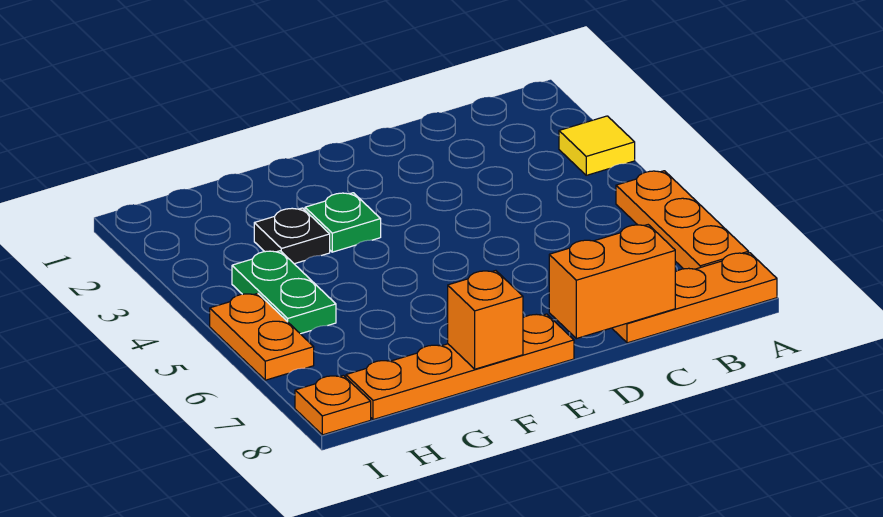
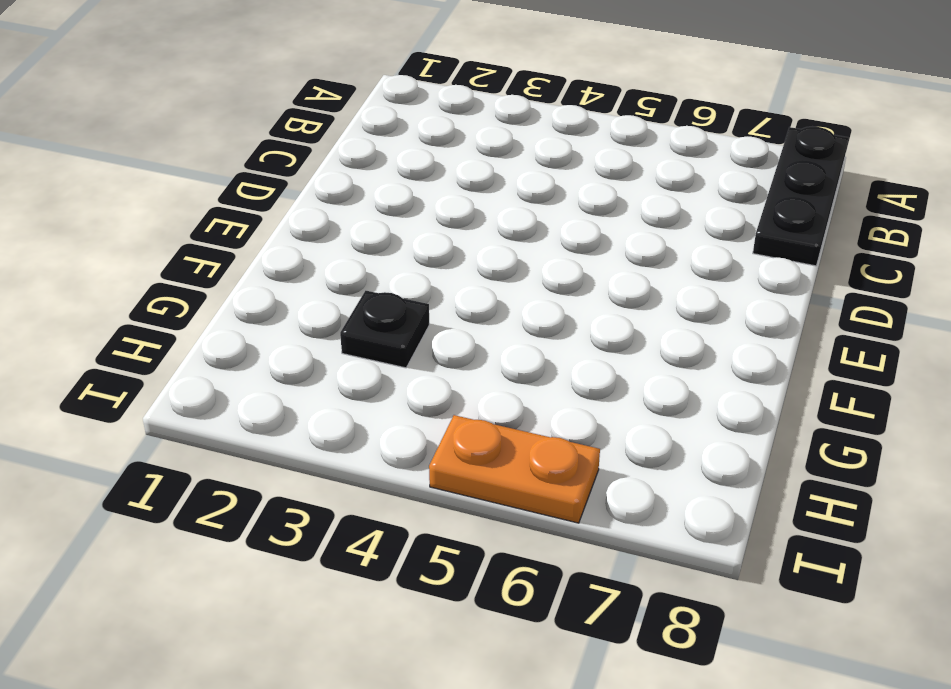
black plate A8:C8 level 1 -> orange plate A8:C8 level 1
none -> yellow tile A3 level 1
none -> orange plate A5:A7 level 1

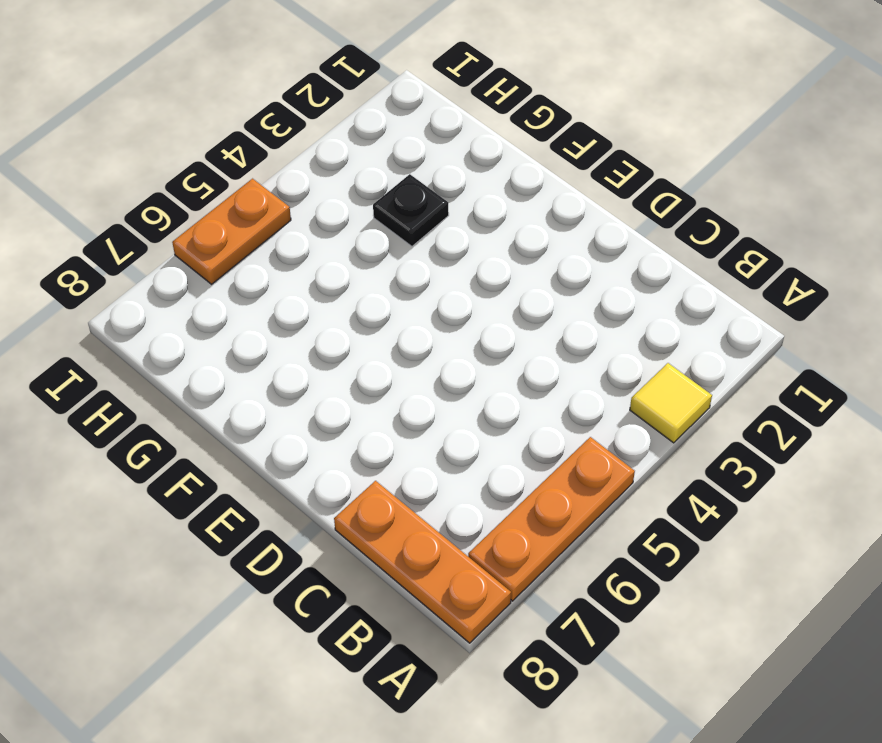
none -> orange plate E8:H8 level 1
none -> green plate F3 level 1

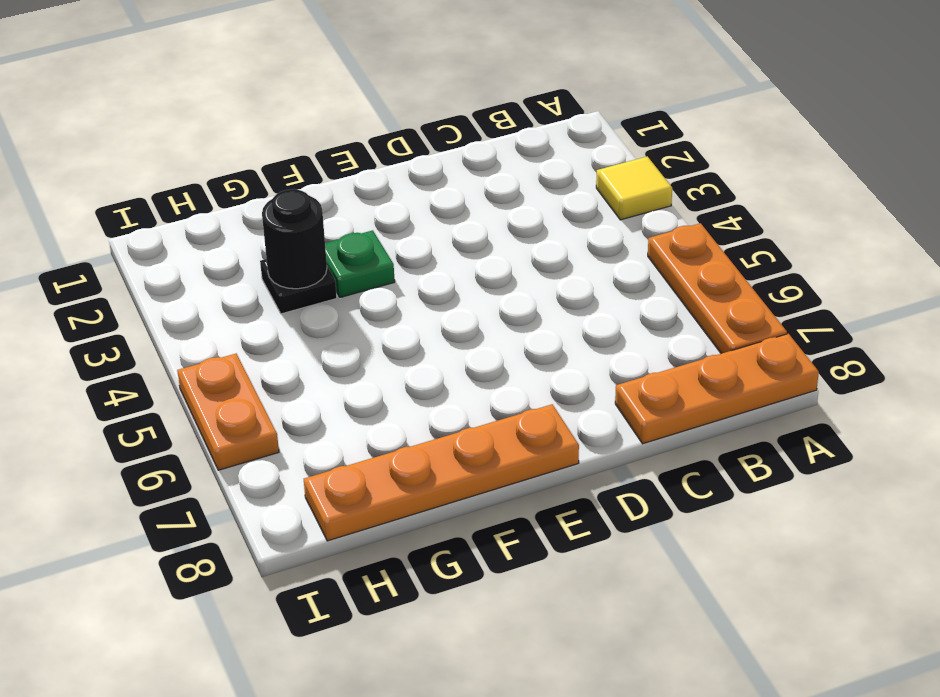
black round brick G3 level 2 -> none
none -> green plate H4:H5 level 1
none -> orange plate I8 level 1

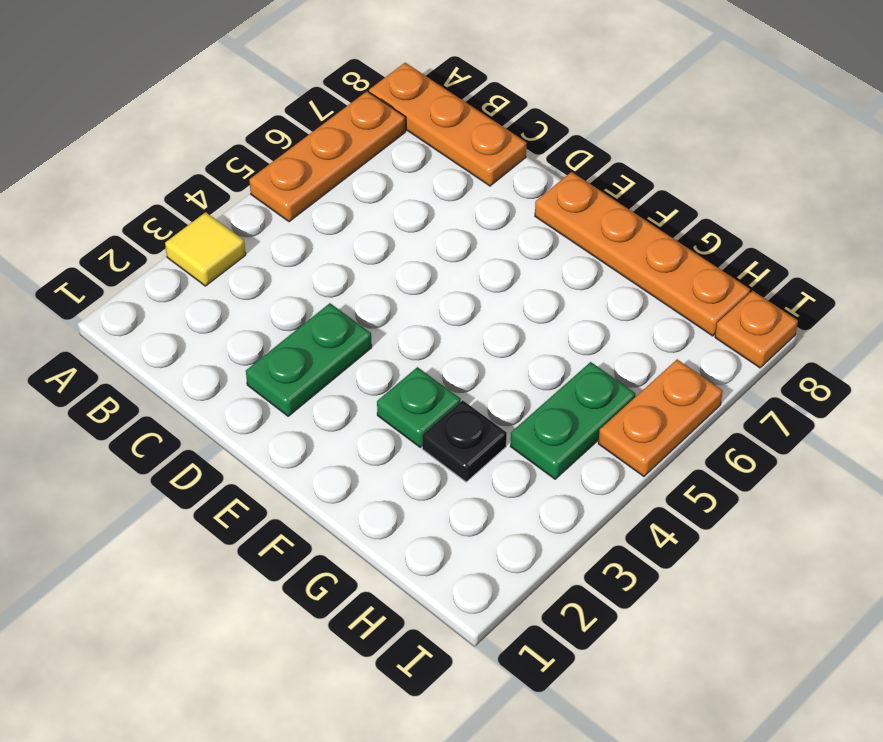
green plate D2:D3 level 1 -> none
none -> orange brick C8:D8 level 2
none -> orange brick F8 level 2

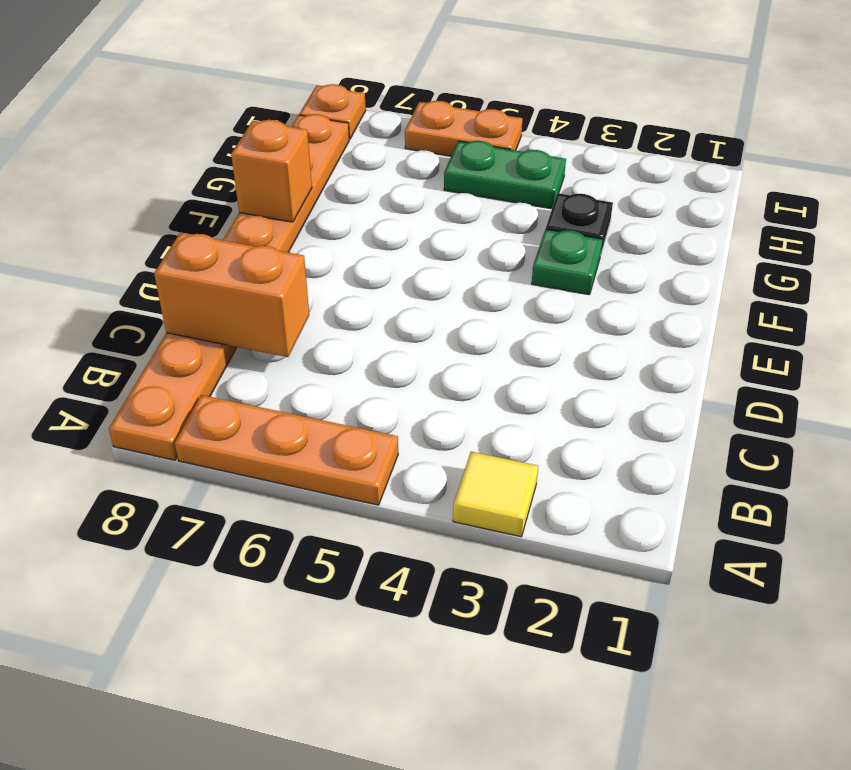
orange brick C7:C8 level 2 -> orange brick C8:D8 level 2

